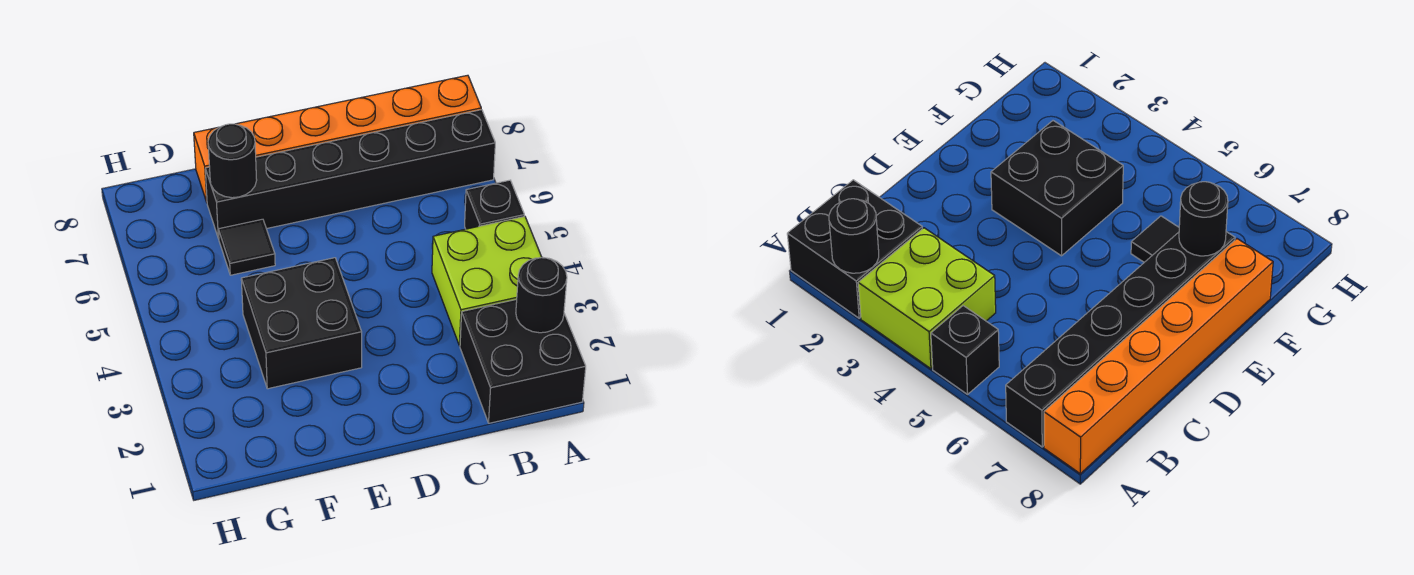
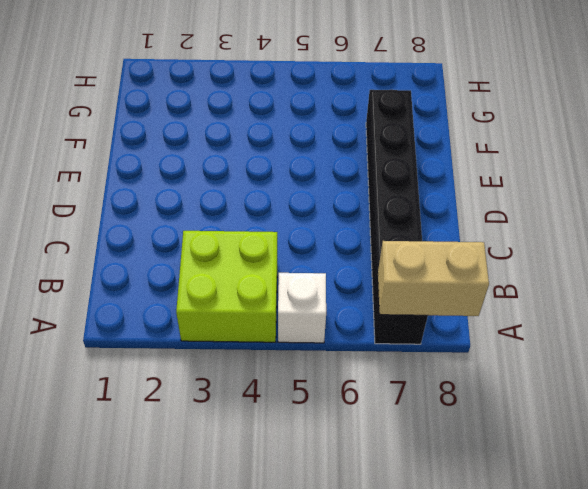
white brick A5 level 1 -> black brick A5 level 1
tan brick A7:A8 level 2 -> none
none -> black brick A1:B2 level 1
none -> orange brick A8:F8 level 1

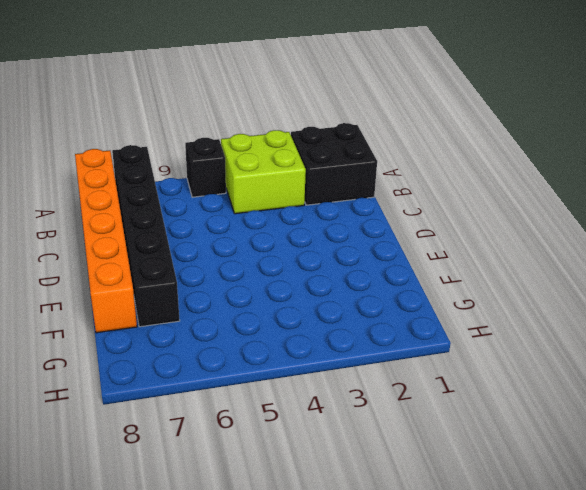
none -> black brick E3:F4 level 1
none -> black tile F6 level 1

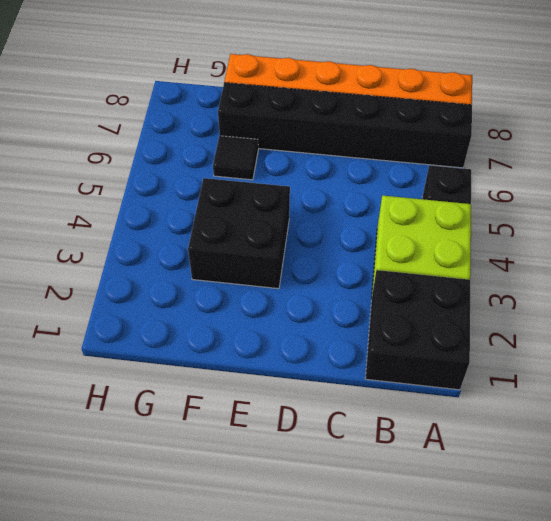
none -> black round brick A2 level 2
none -> black round brick F7 level 2

